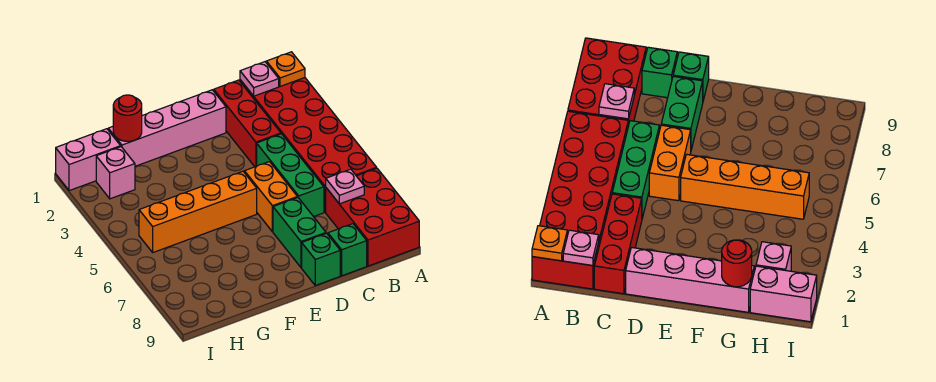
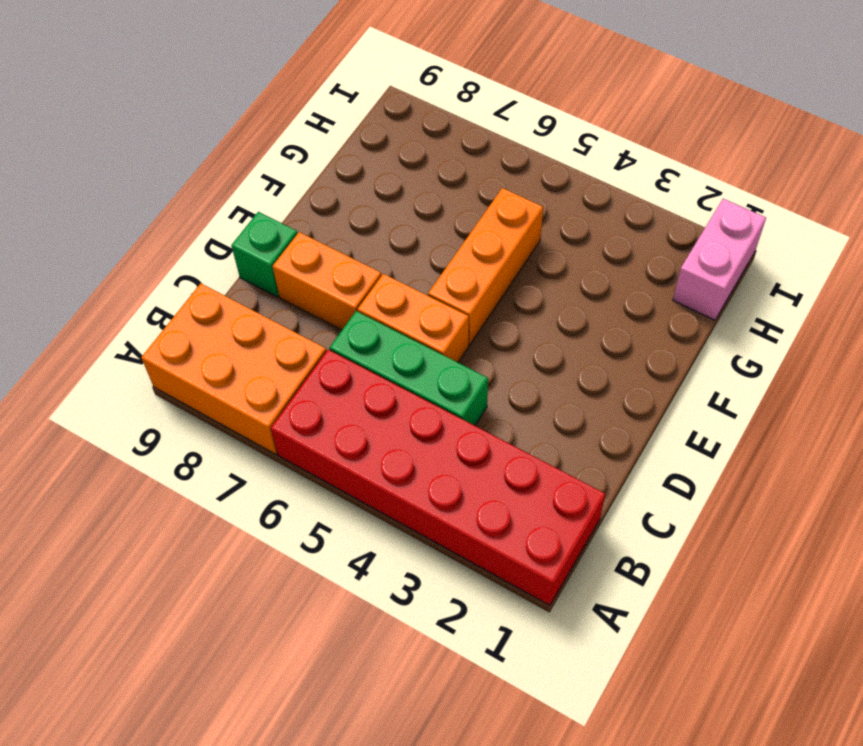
orange brick A7:B9 level 1 -> red brick A7:B9 level 1
orange brick D7:D8 level 1 -> green brick D7:D8 level 1
orange brick E5:G5 level 1 -> orange brick E5:H5 level 1
none -> red brick C1:C3 level 1
none -> green brick C9 level 1
none -> pink brick D1:G1 level 1

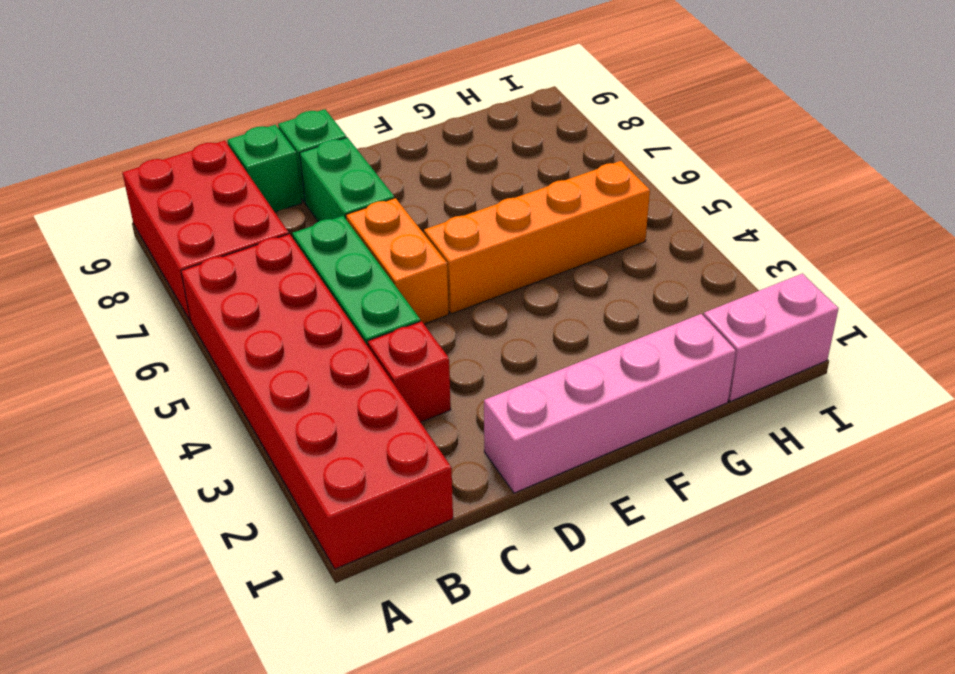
red brick C3 level 1 -> red brick C1:C3 level 1
none -> pink brick H2 level 1
none -> orange plate A1 level 2
none -> pink plate B1 level 2

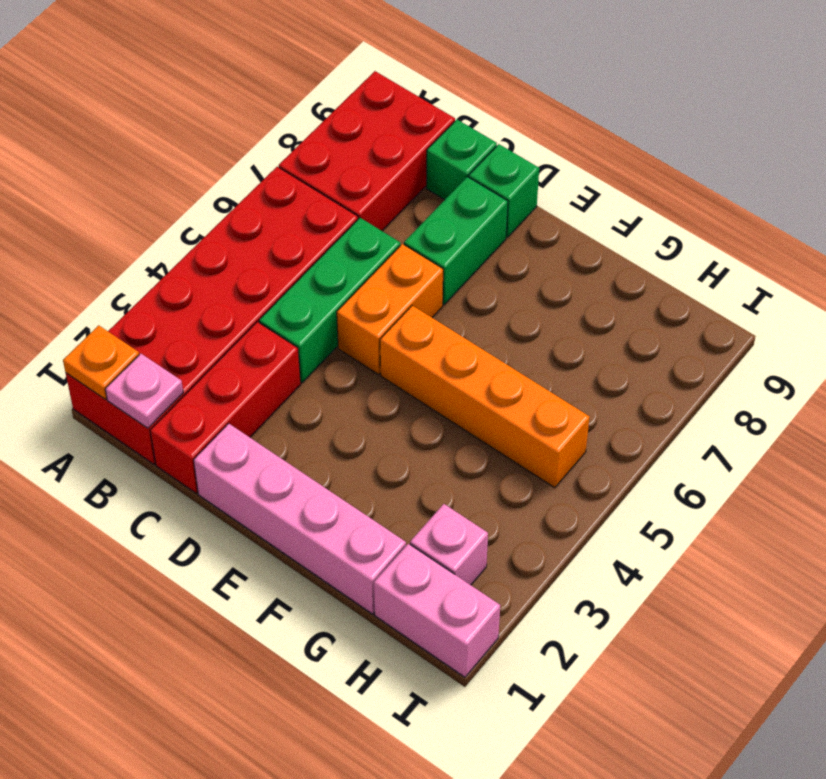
none -> pink plate B7 level 2
none -> red round brick G1 level 2

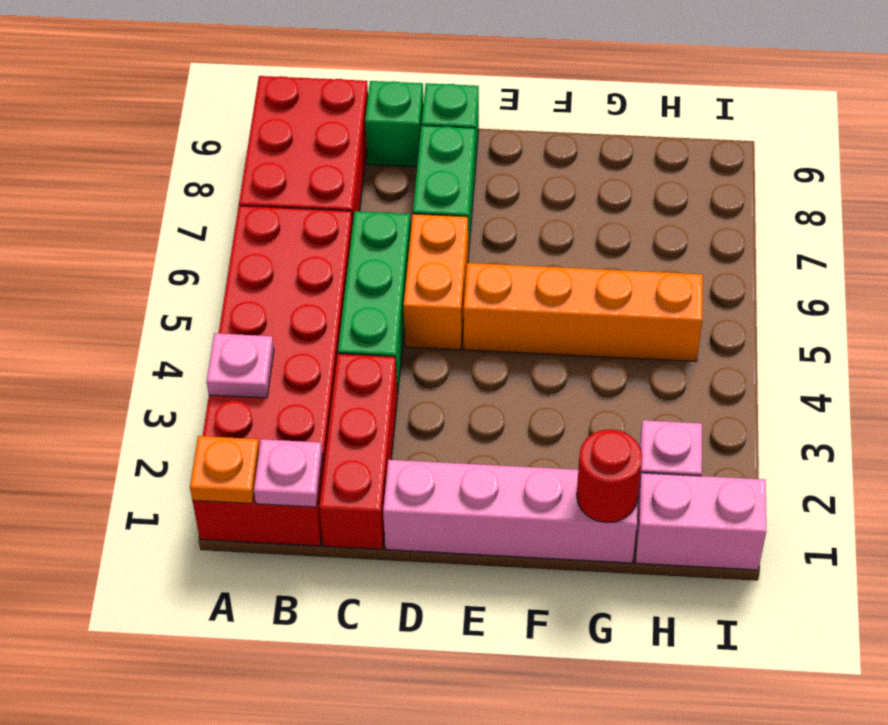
pink plate A3 level 2 -> pink plate B7 level 2

